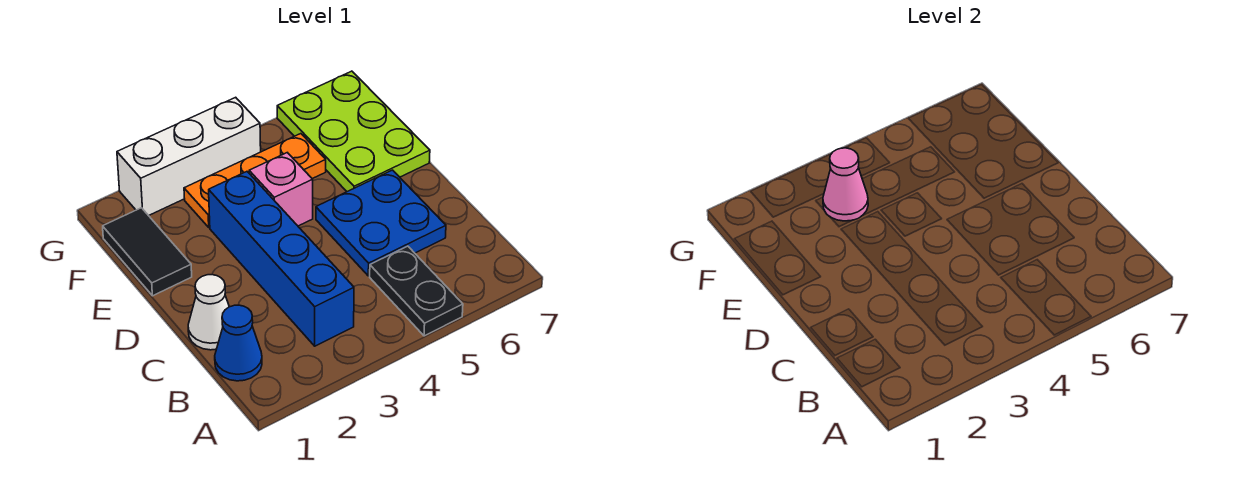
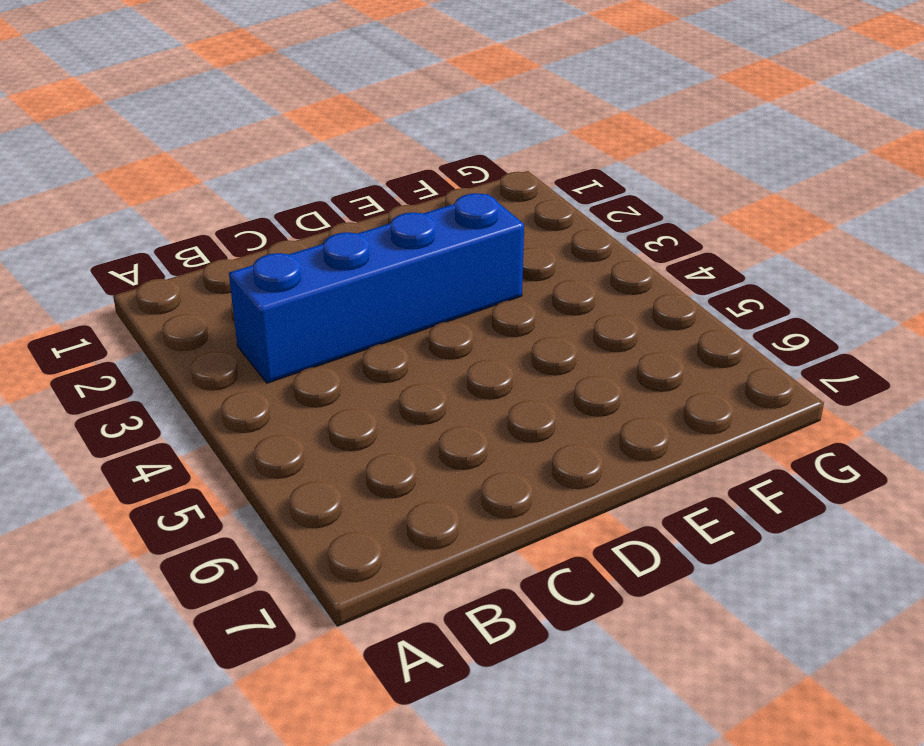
none -> black plate A5:B5 level 1
none -> blue cone B1 level 1

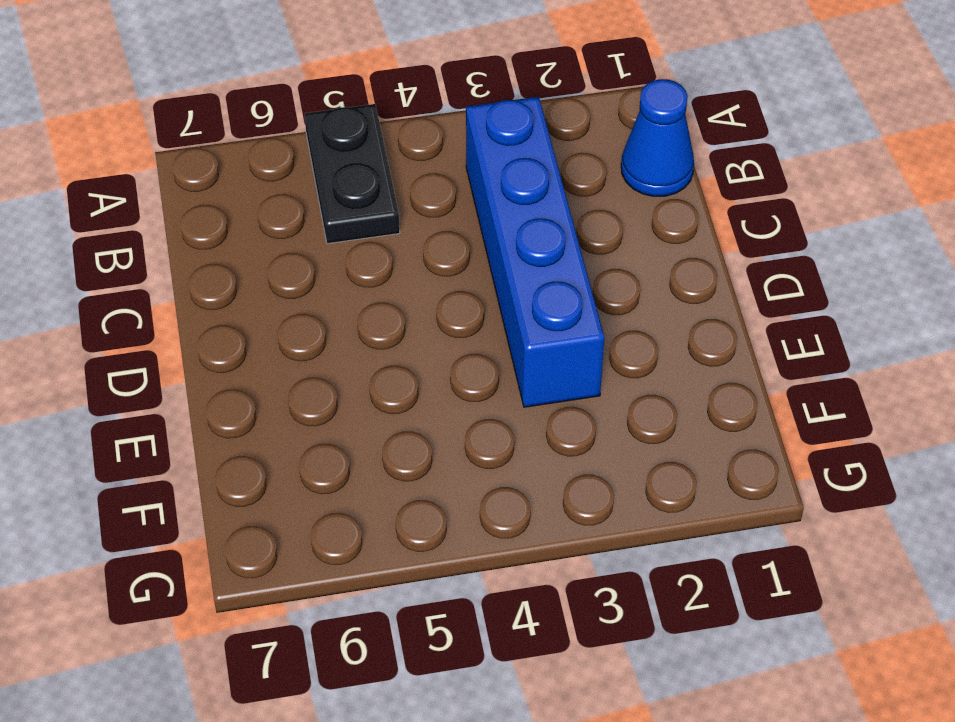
none -> white cone C1 level 1
none -> blue plate C5:D6 level 1

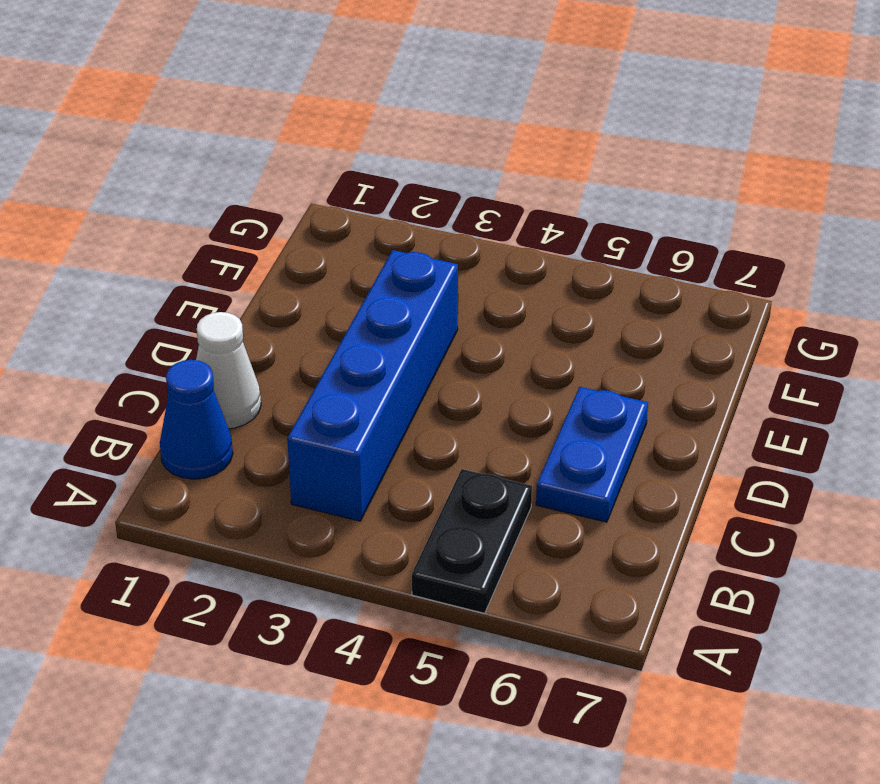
blue plate C6:D6 level 1 -> blue plate C5:D6 level 1
none -> black tile E1:F1 level 1
none -> pink brick E4 level 1

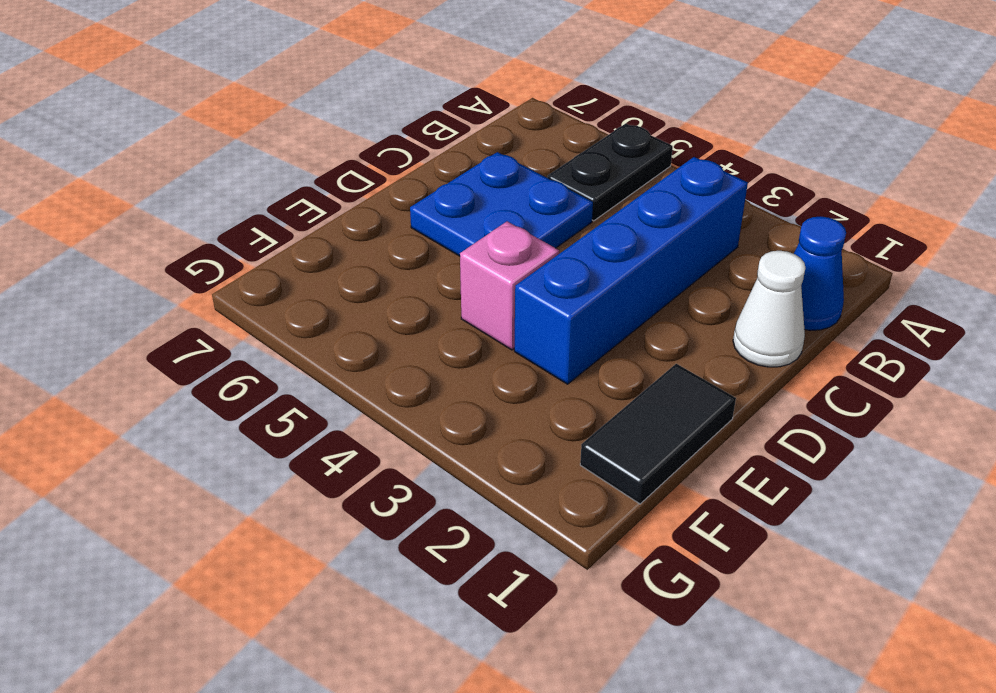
none -> lime plate E6:G7 level 1
none -> orange plate F3:F5 level 1

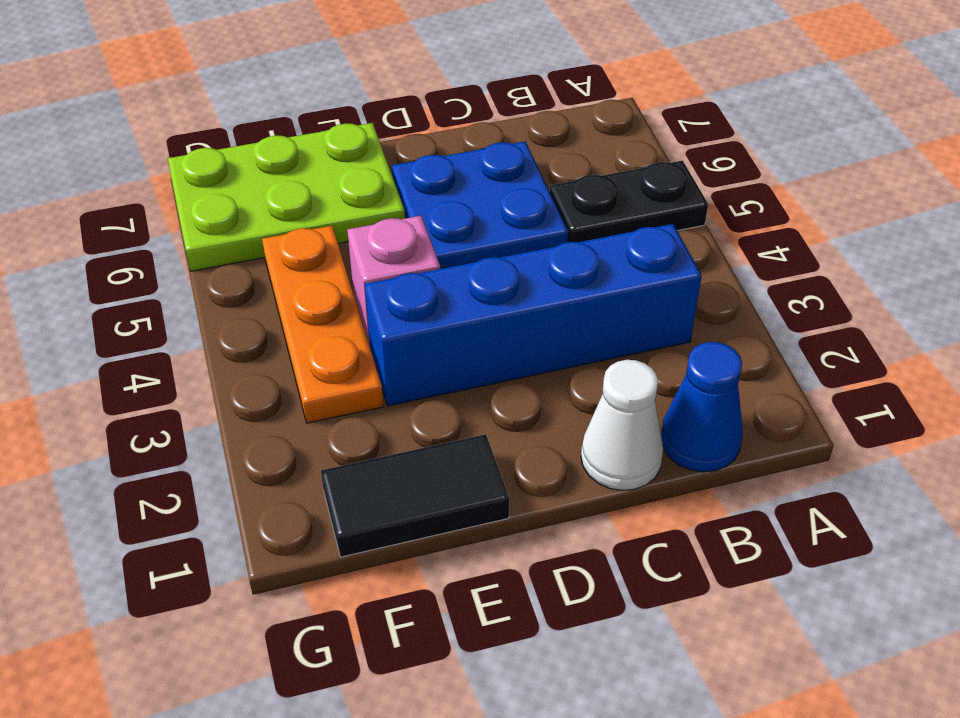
none -> white brick G2:G4 level 1
none -> pink cone F3 level 2

